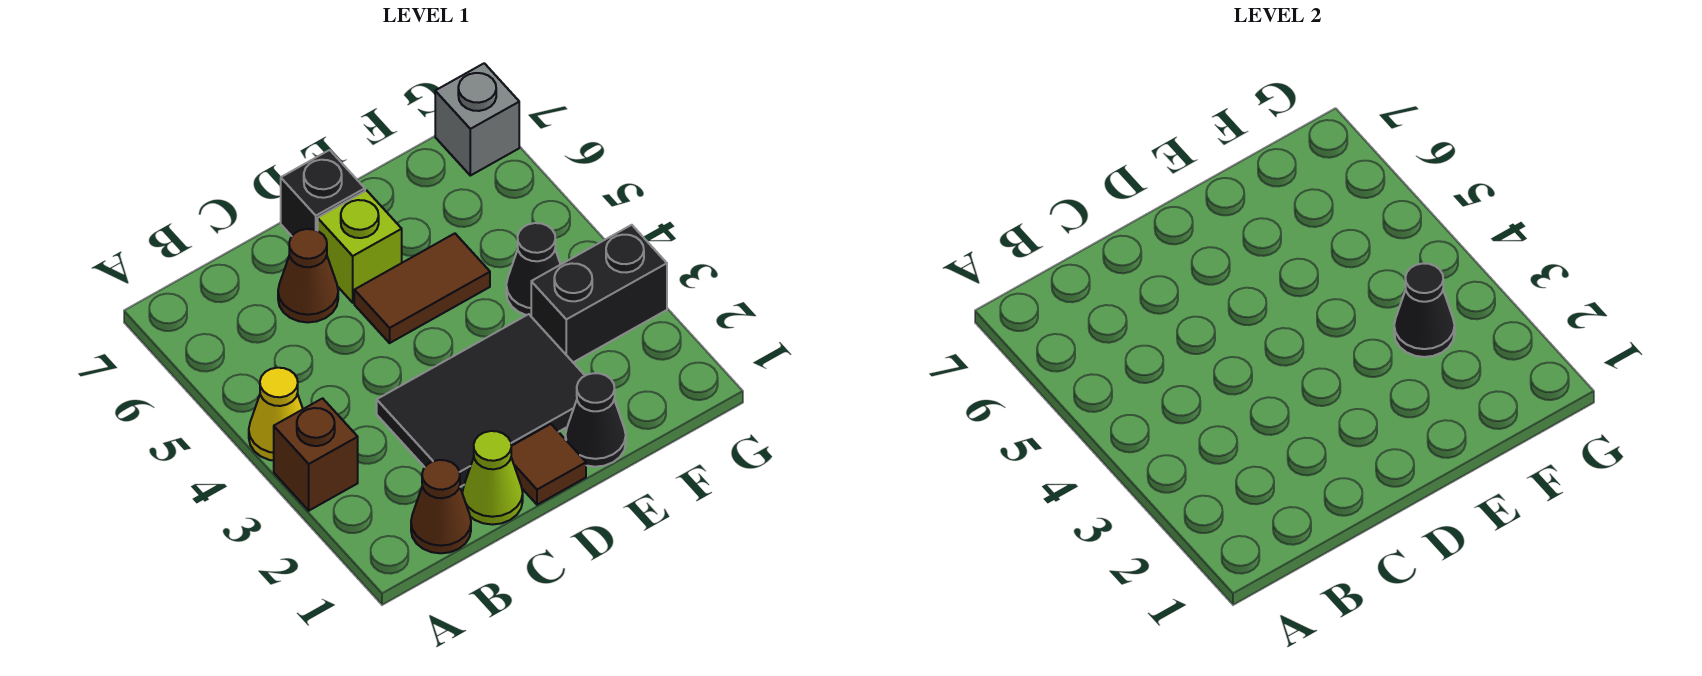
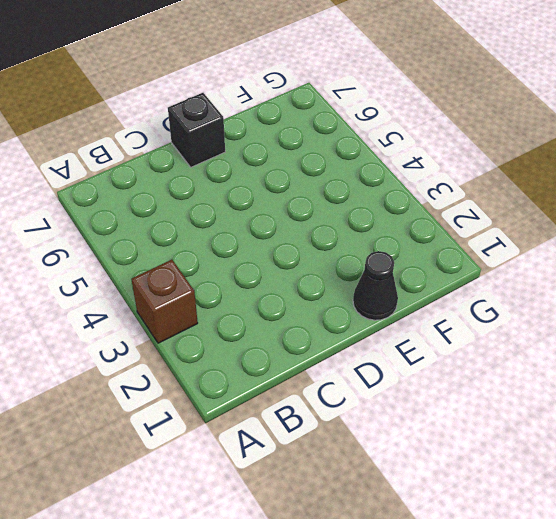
none -> yellow cone A4 level 1
none -> brown cone B1 level 1
none -> lime cone C1 level 1

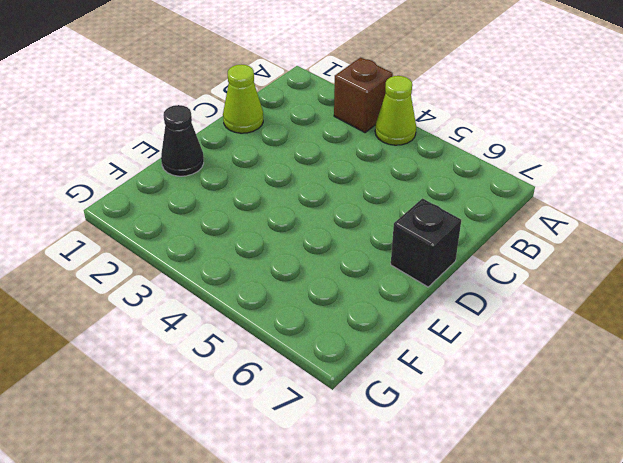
lime cone A4 level 1 -> yellow cone A4 level 1
none -> brown cone B1 level 1
none -> black tile C2:E3 level 1
none -> brown cone C6 level 1

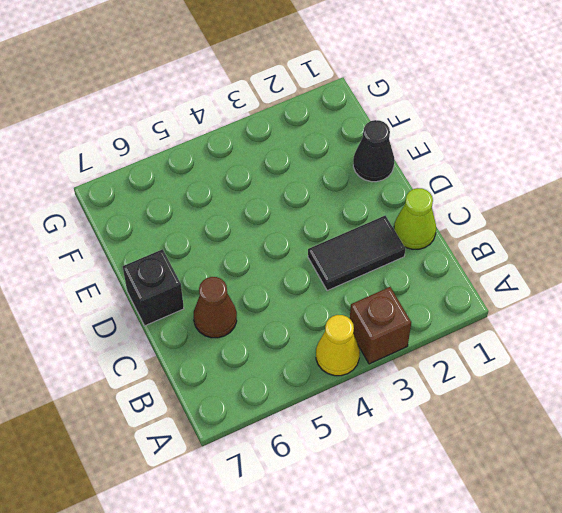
black tile C2:C3 level 1 -> black tile C2:E3 level 1
none -> brown cone B1 level 1
none -> brown tile D1 level 1
none -> brown tile D5:E5 level 1

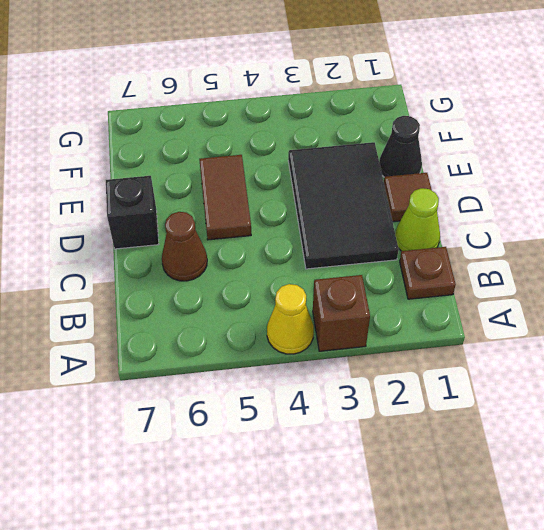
brown plate B1 level 1 -> brown cone B1 level 1
none -> lime brick D6 level 1
none -> black brick F3:G3 level 1
none -> black cone F4 level 1

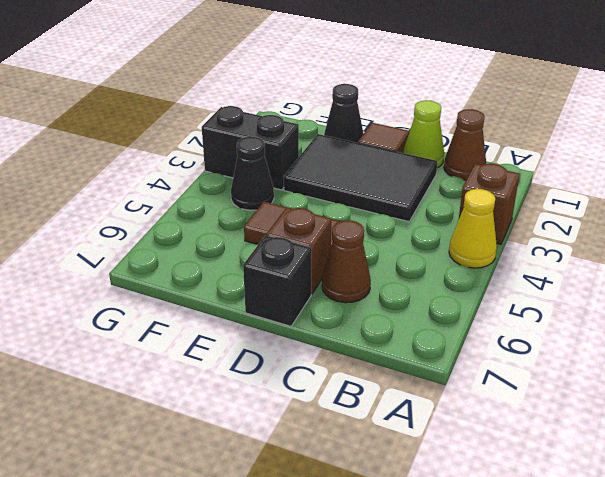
brown brick D6 level 1 -> lime brick D6 level 1
none -> grey brick G7 level 1
none -> black cone F3 level 2

